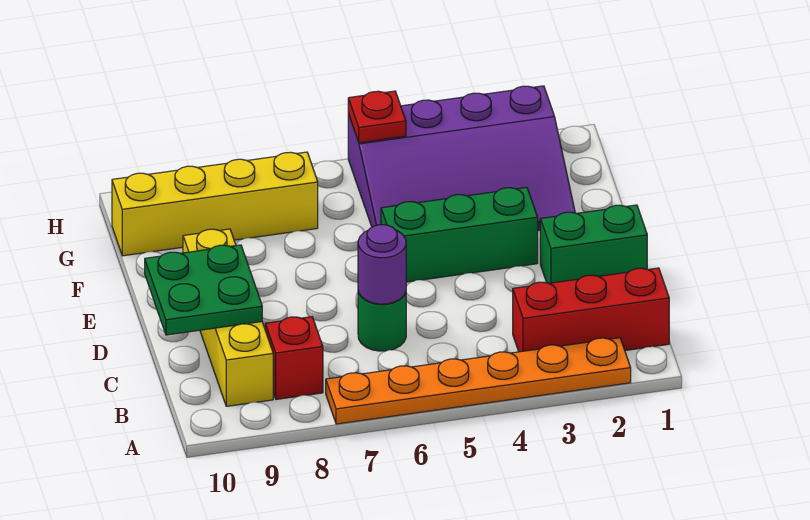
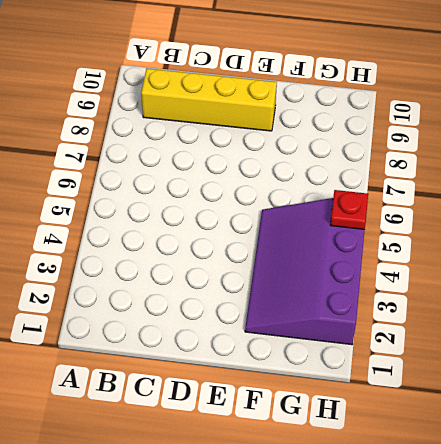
none -> orange plate A2:A7 level 1
none -> red brick B1:B3 level 1
none -> red brick B8 level 1

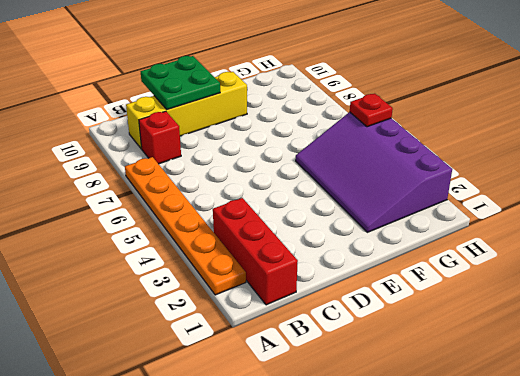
none -> green round brick C6 level 1
none -> green brick D1:D2 level 1
none -> green brick E3:E5 level 1

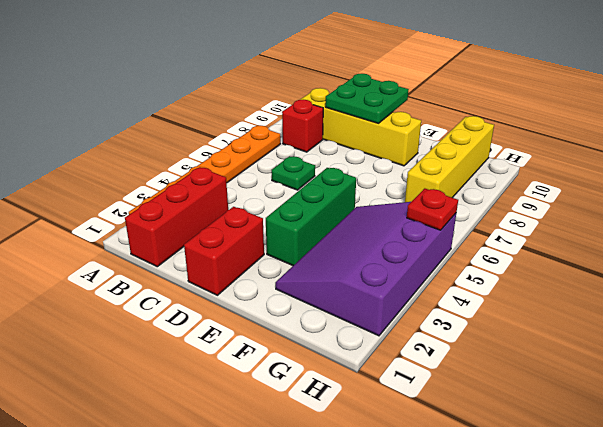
green plate C6 level 1 -> green round brick C6 level 1
red brick D1:D2 level 1 -> green brick D1:D2 level 1
none -> purple round brick C6 level 2

